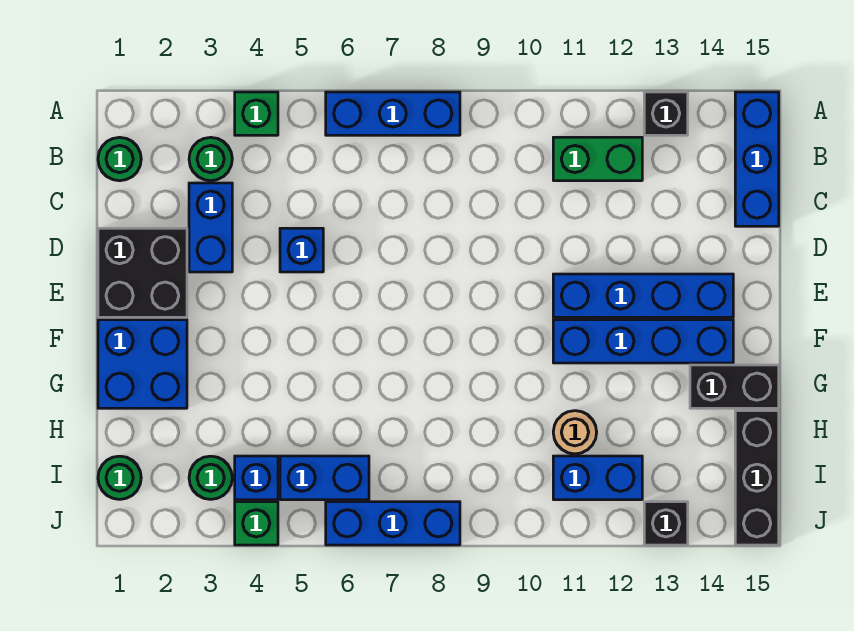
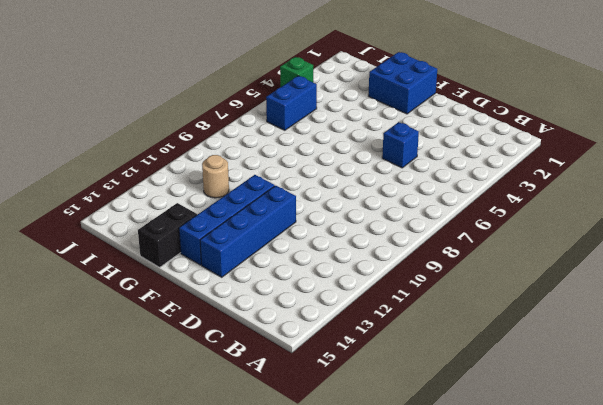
none -> green brick A4 level 1
none -> blue brick A6:A8 level 1
none -> black brick A13 level 1

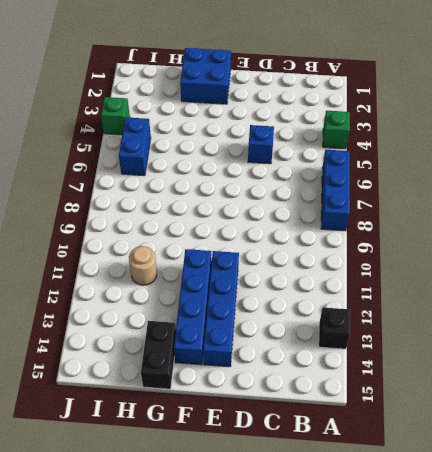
none -> blue brick A15:C15 level 1
none -> green round brick B1 level 1
none -> green round brick B3 level 1

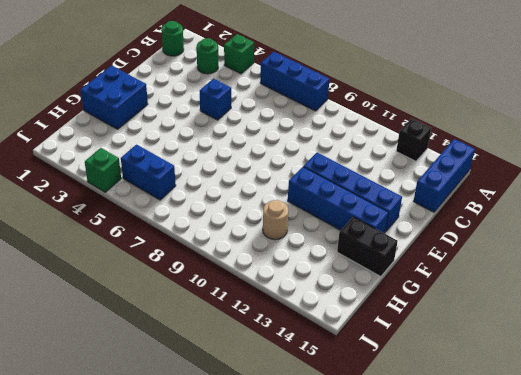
none -> green brick B11:B12 level 1
none -> blue brick C3:D3 level 1
none -> black brick D1:E2 level 1

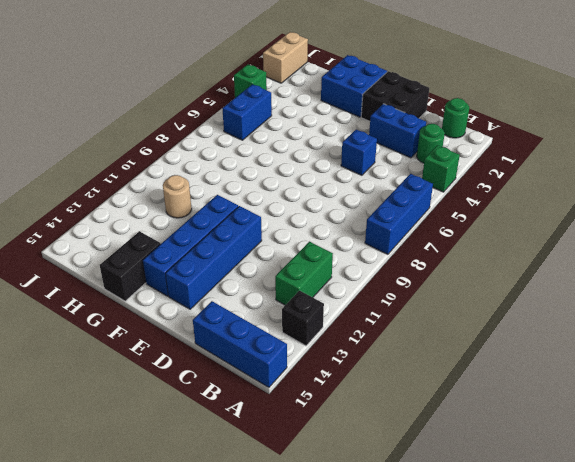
tan brick J1:J2 level 1 -> none
none -> black brick H15:J15 level 1
none -> green round brick I1 level 1
none -> green round brick I3 level 1

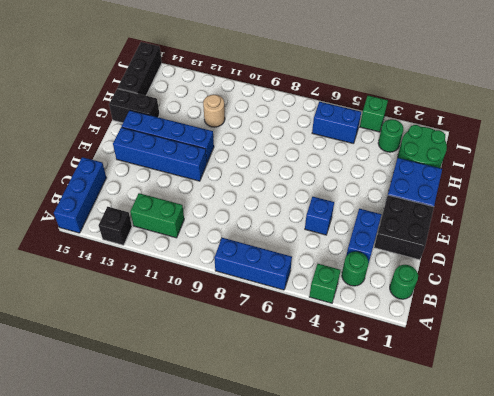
green round brick H1:I2 level 1 -> green round brick I1 level 1
none -> blue brick I4 level 1
none -> blue brick I11:I12 level 1
none -> blue brick J6:J8 level 1

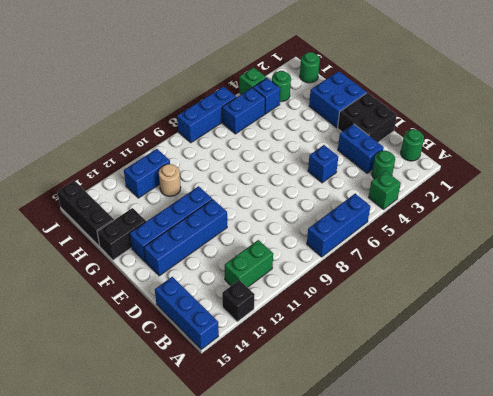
none -> black brick J13 level 1

